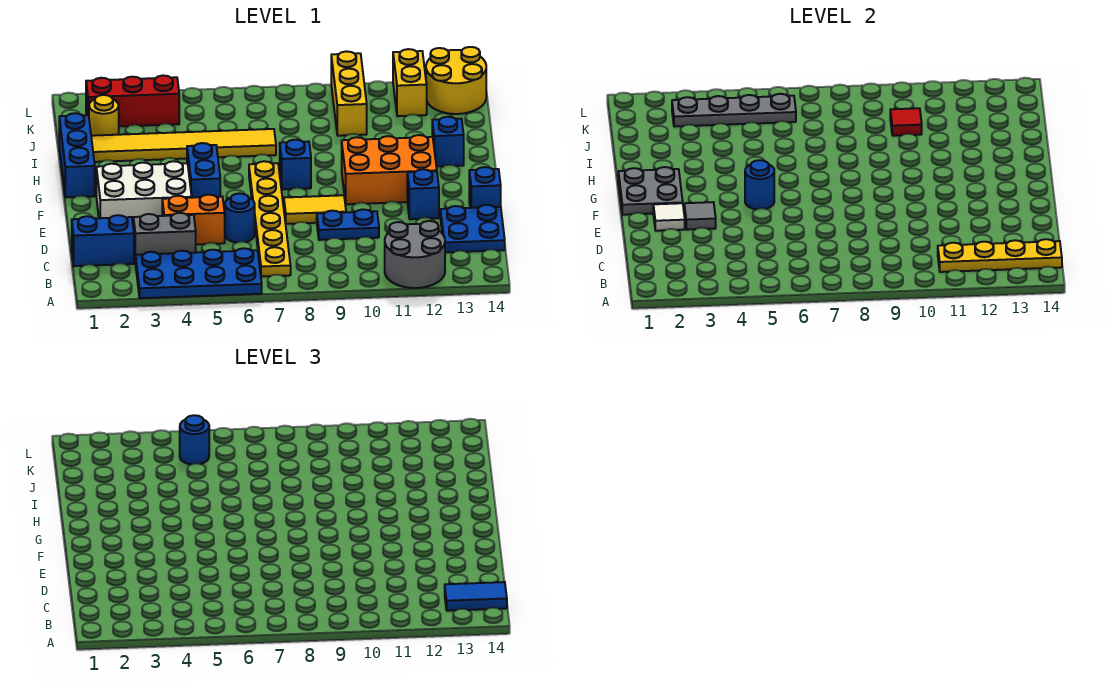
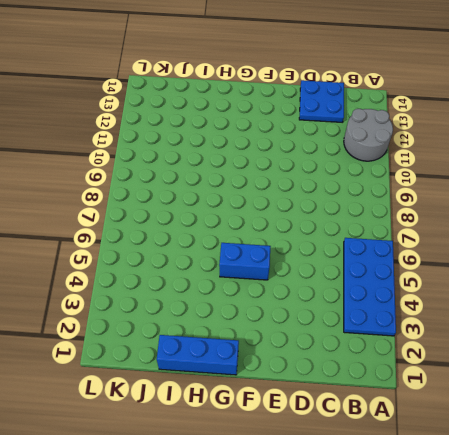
none -> yellow plate B7:G7 level 1
none -> blue brick C1:C2 level 1
none -> grey brick C3:C4 level 1
none -> orange brick D4:D5 level 1

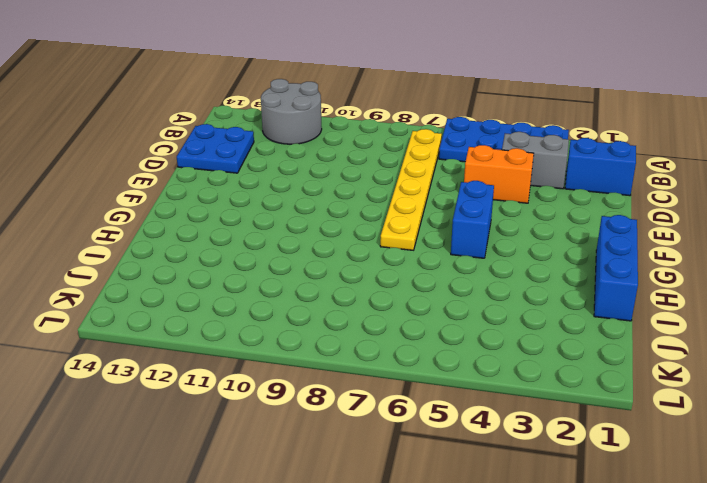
none -> blue round brick D6 level 1
none -> blue plate D9:D10 level 1
none -> white brick E2:F4 level 1
none -> yellow tile E8:E9 level 1

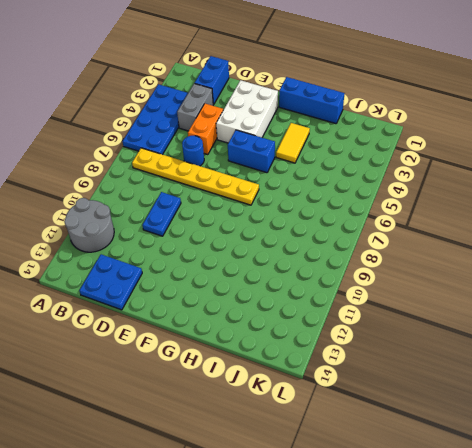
yellow tile H3:H4 level 1 -> yellow tile E8:E9 level 1
none -> blue brick E12 level 1
none -> blue brick E14 level 1
none -> orange brick F10:G12 level 1
none -> blue brick G8 level 1

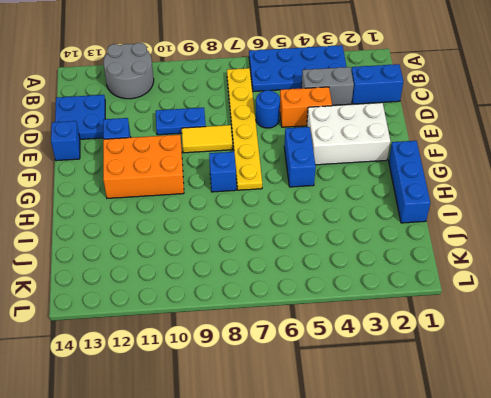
none -> blue brick H13 level 1
none -> yellow tile I2:I7 level 1
none -> yellow round brick J2 level 1
none -> yellow brick J10:L10 level 1

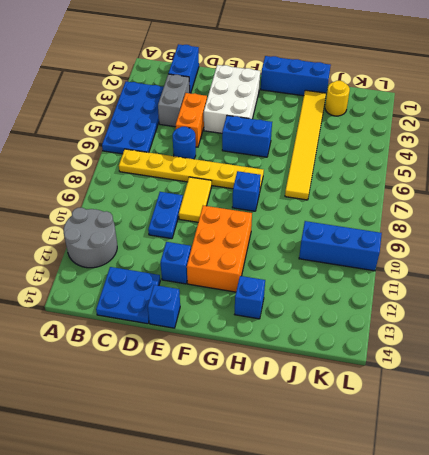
blue brick J10:L10 level 1 -> yellow brick J10:L10 level 1
none -> red brick K2:K4 level 1
none -> yellow brick K12:L12 level 1
none -> yellow round brick K13:L14 level 1
none -> yellow plate B11:B14 level 2

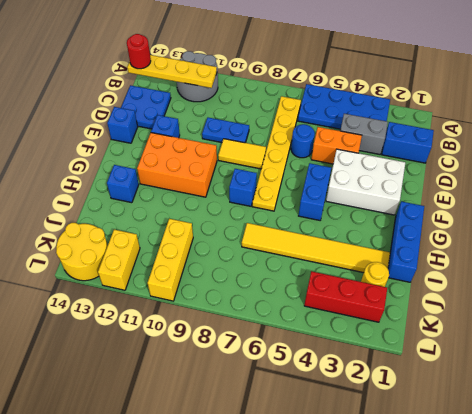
red round brick B14 level 3 -> blue tile B13:B14 level 3
none -> white tile E2 level 2
none -> grey tile E3 level 2
none -> grey plate F1:G2 level 2
none -> blue round brick F5 level 2

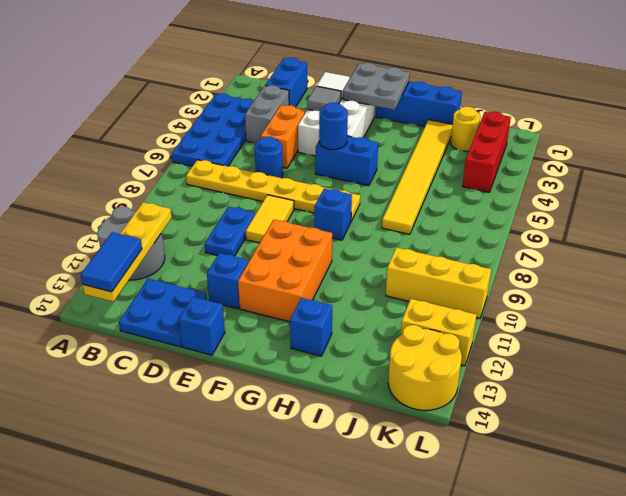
none -> red tile J10 level 2
none -> grey plate K3:K6 level 2
none -> blue round brick K5 level 3

